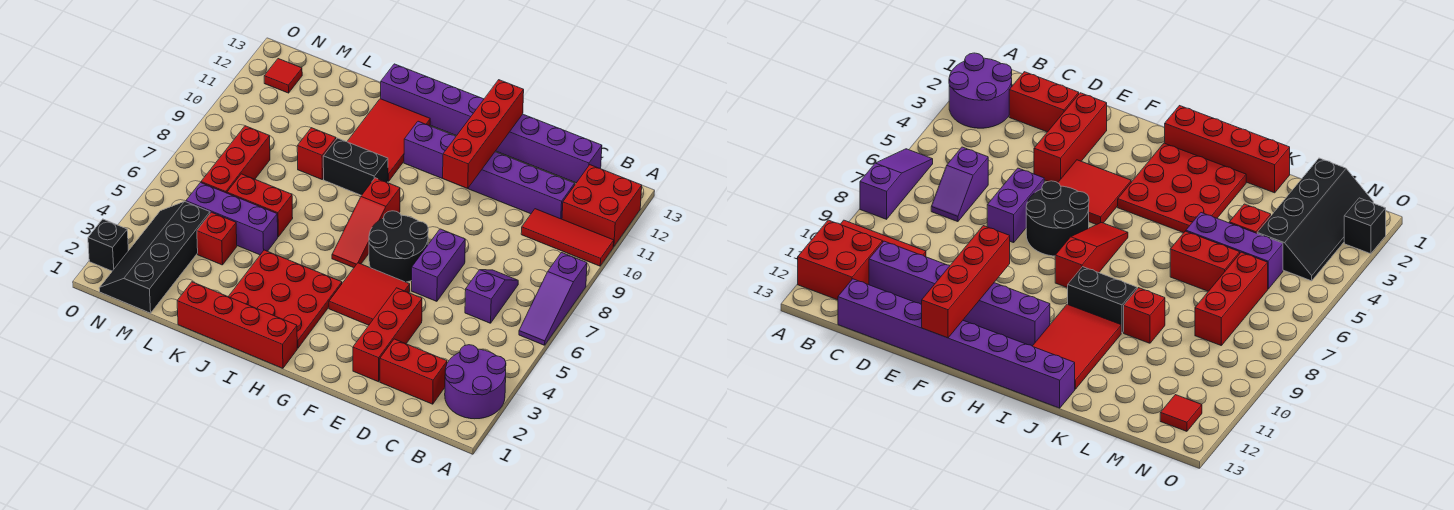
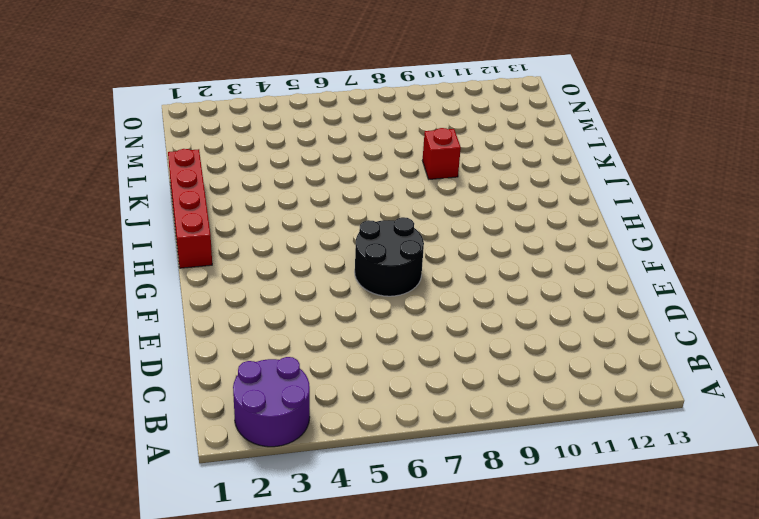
none -> purple slope A6:A8 level 1 top 8
none -> red tile A10:C10 level 1
none -> red brick A11:B12 level 1

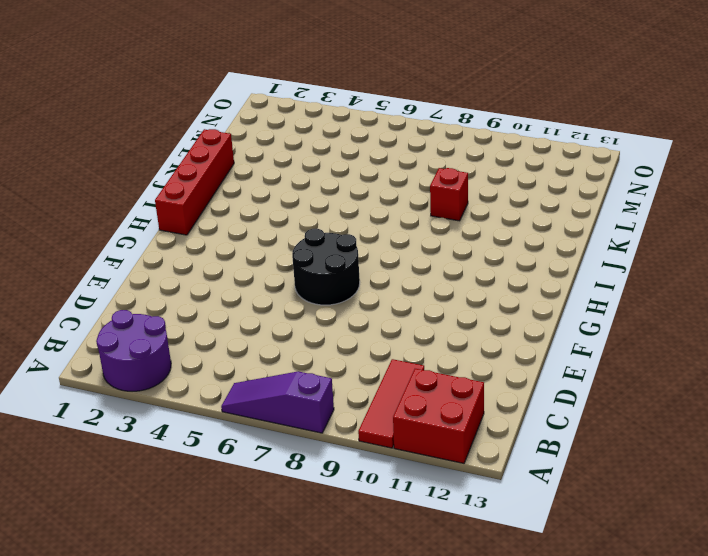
none -> red brick C2:D2 level 1
none -> purple slope C6:C7 level 1 top 6
none -> purple brick C11:H11 level 1

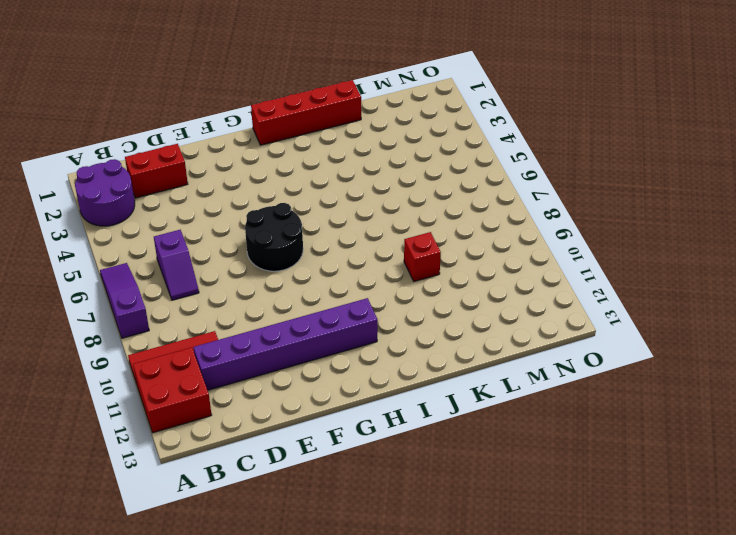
none -> purple brick C13:J13 level 1
none -> red brick E2:E4 level 1
none -> purple brick E6:E7 level 1

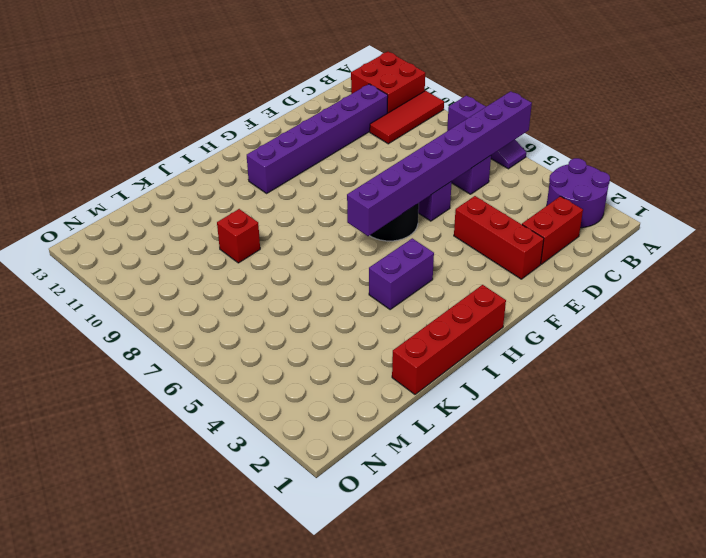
purple brick A6:H6 level 2 -> purple brick C13:J13 level 1
purple brick H4:I4 level 1 -> red plate H2:J4 level 1
none -> red tile F4:G5 level 1
none -> red slope H6:H8 level 1 top 8
none -> black brick I9:J9 level 1

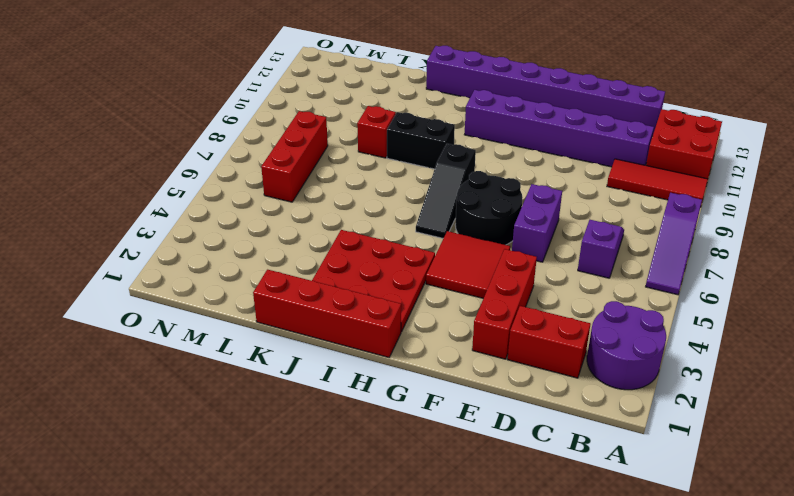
black slope H6:H8 level 1 top 8 -> red slope H6:H8 level 1 top 8
none -> red tile I10:J12 level 1
none -> purple brick K5:M5 level 1
none -> red brick K6:L6 level 1

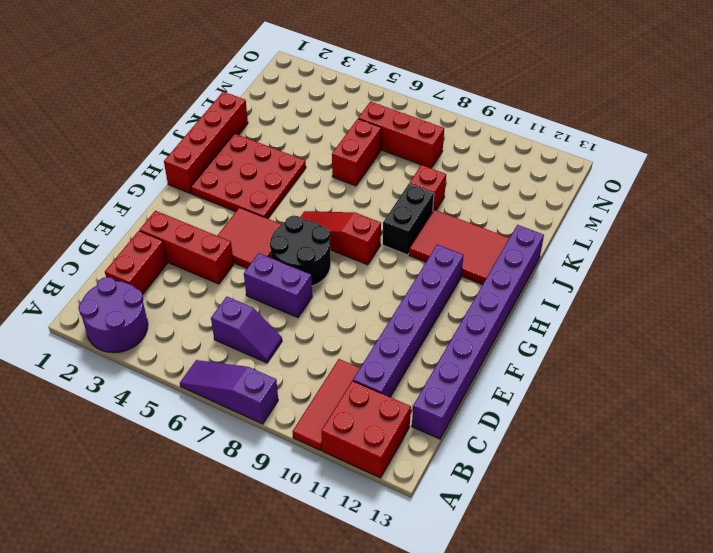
none -> purple brick K5:M5 level 1
none -> red brick L4 level 1
none -> black slope M1:N4 level 1 top M

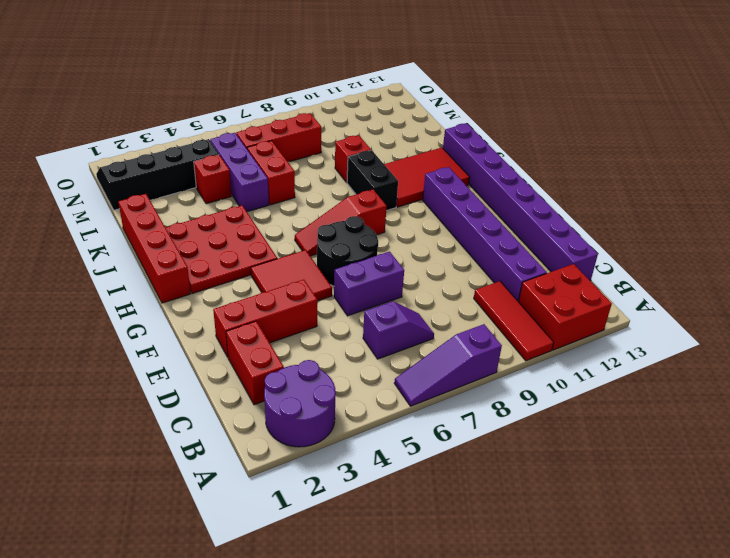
none -> red tile N12 level 1
none -> black brick O2 level 1
none -> red brick F10:F13 level 2

